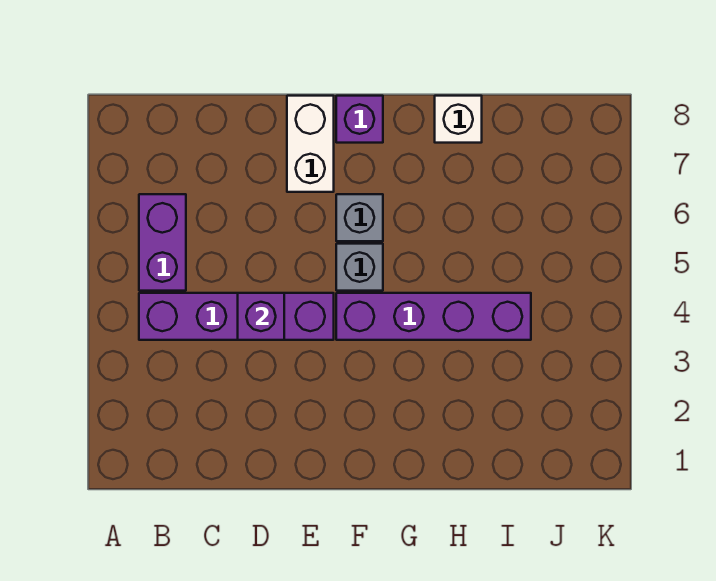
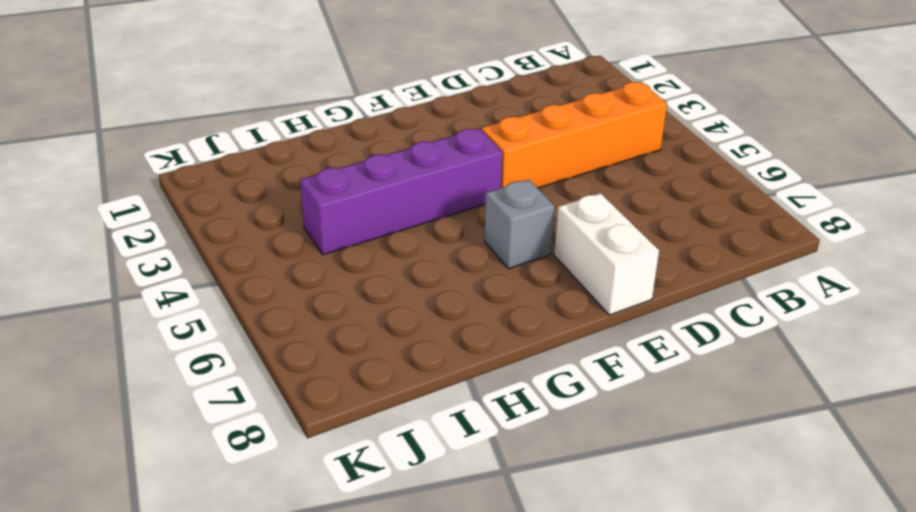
orange brick B4:E4 level 1 -> purple brick B4:E4 level 1
none -> purple brick B5:B6 level 1
none -> grey brick F5 level 1

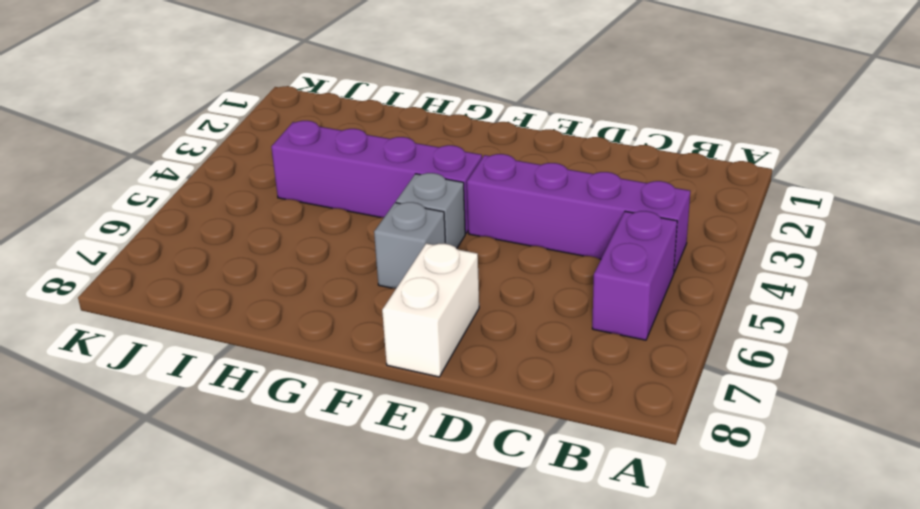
none -> purple brick F8 level 1
none -> white brick H8 level 1

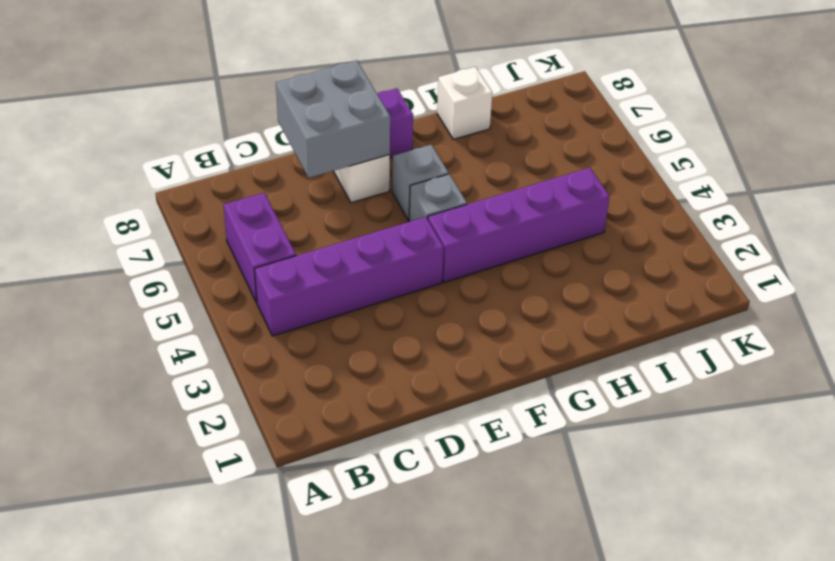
grey brick D7:E8 level 2 -> none
none -> purple brick D4 level 2

